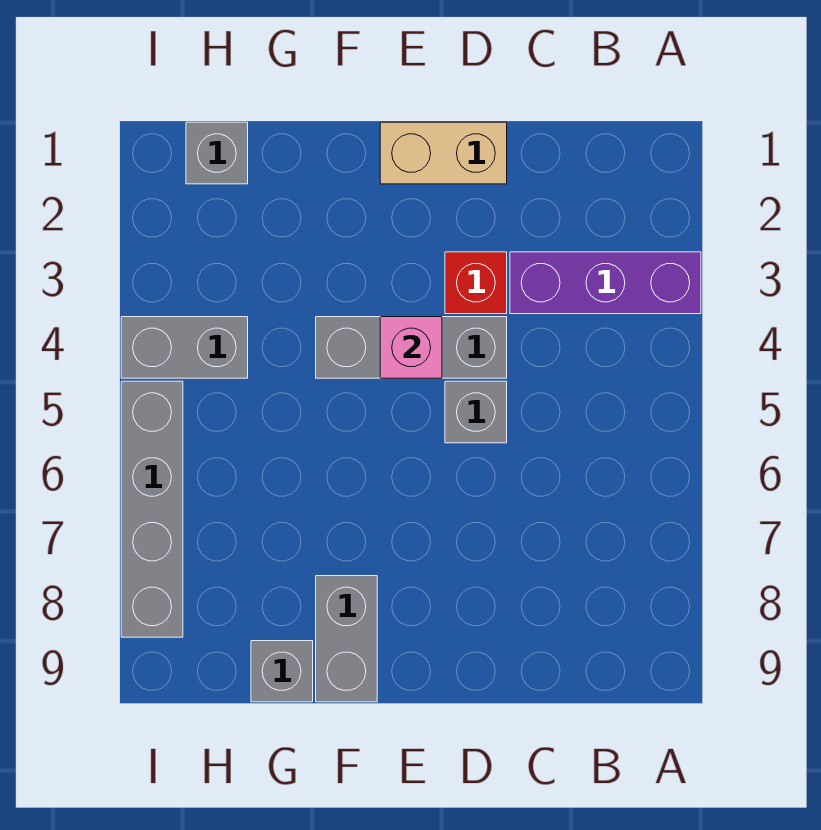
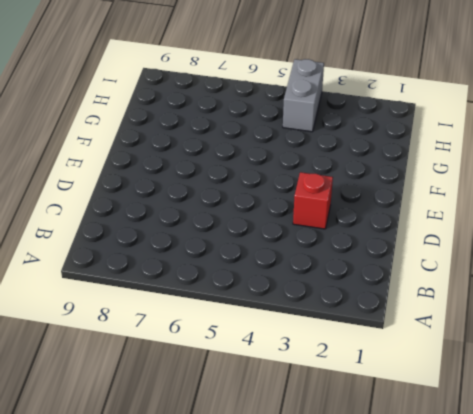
none -> purple brick A3:C3 level 1
none -> tan brick D1:E1 level 1

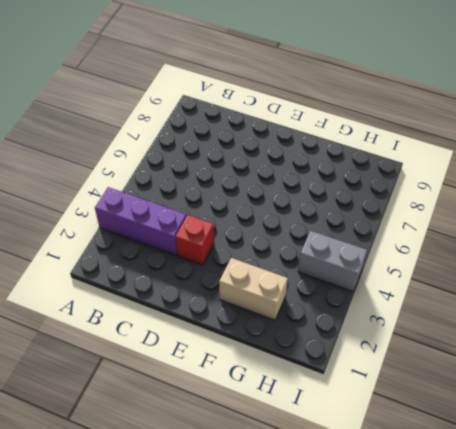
tan brick F2:G2 level 1 -> tan brick D1:E1 level 1
none -> grey brick D4:F4 level 1
none -> grey brick D5 level 1

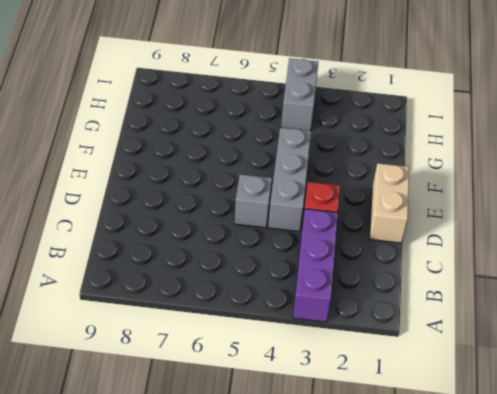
none -> grey brick F8:F9 level 1
none -> grey brick G9 level 1

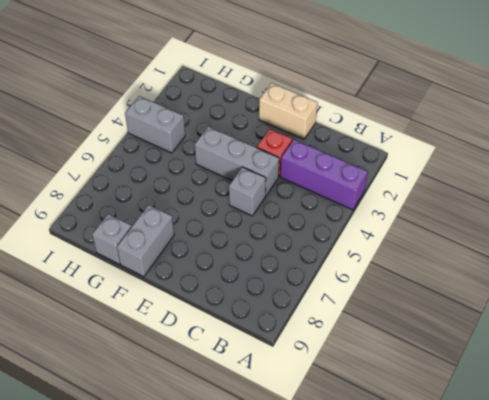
none -> grey brick H1 level 1
none -> grey brick I5:I8 level 1

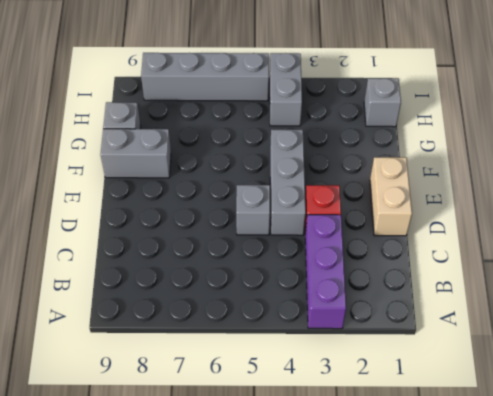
none -> pink brick E4 level 2

